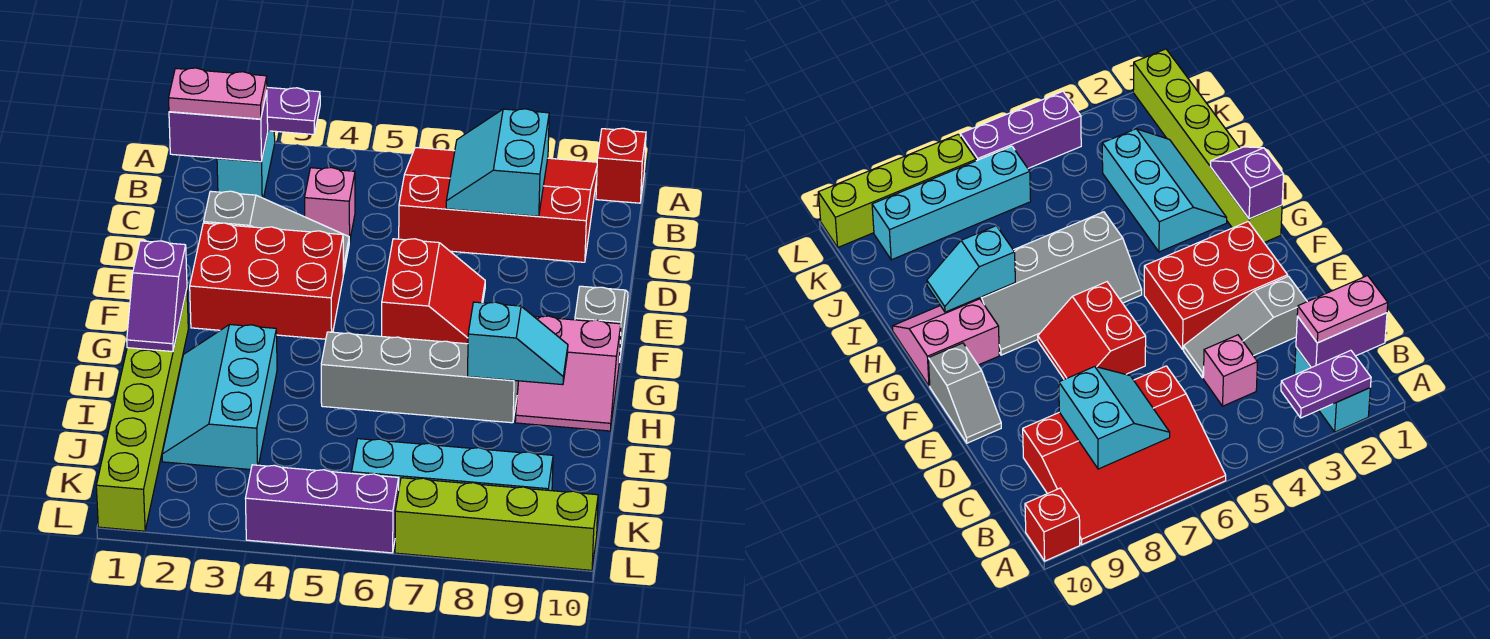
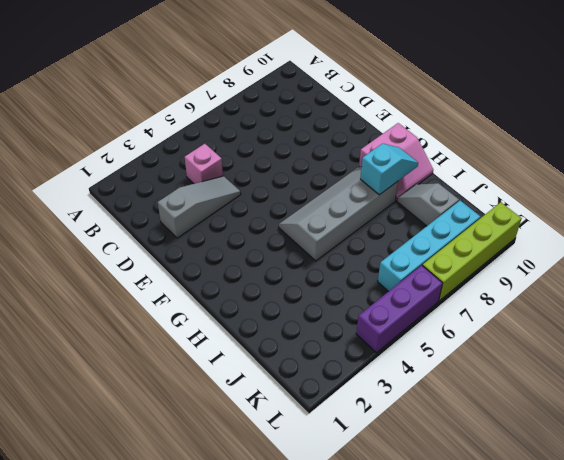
grey slope I9:J9 level 1 top J -> grey slope E10:F10 level 1 top F
none -> cyan brick A2:B2 level 1
none -> red slope A6:C9 level 1 top C
none -> red brick A10 level 1

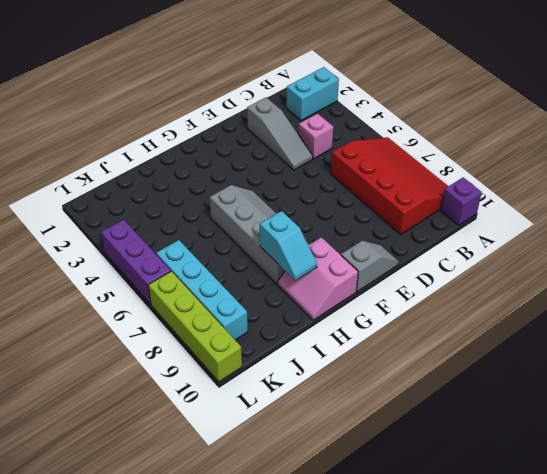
purple brick A10 level 1 -> red brick A10 level 1
none -> red brick E2:F4 level 1
none -> red slope E6:F7 level 1 top 6
none -> lime brick G1:L1 level 1

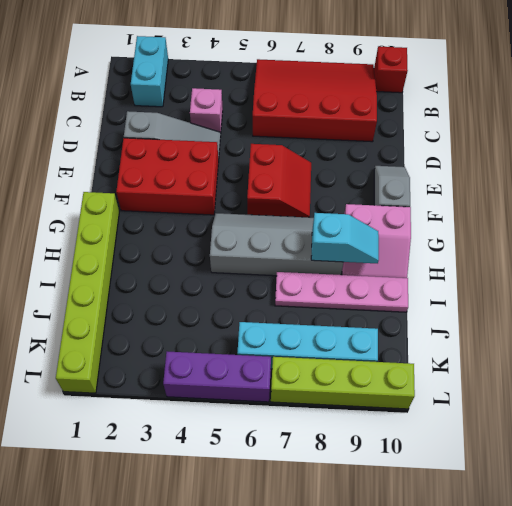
pink plate I7:I10 level 1 -> none
none -> cyan slope H2:J3 level 1 top 3
none -> purple plate A2:A3 level 2
none -> purple brick B1:B2 level 2

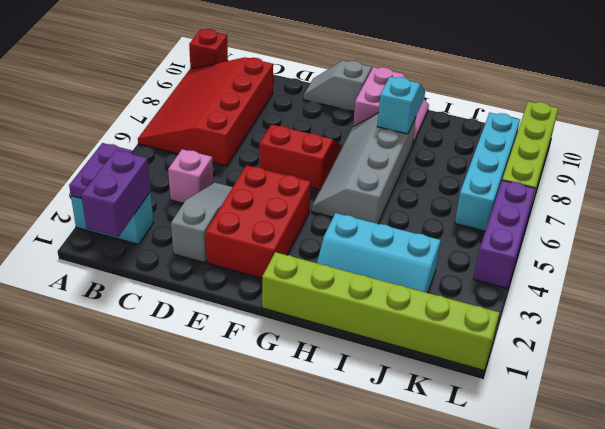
none -> cyan slope B7:C8 level 2 top 8
none -> purple slope G1:H1 level 2 top G
none -> pink plate B1:B2 level 3

